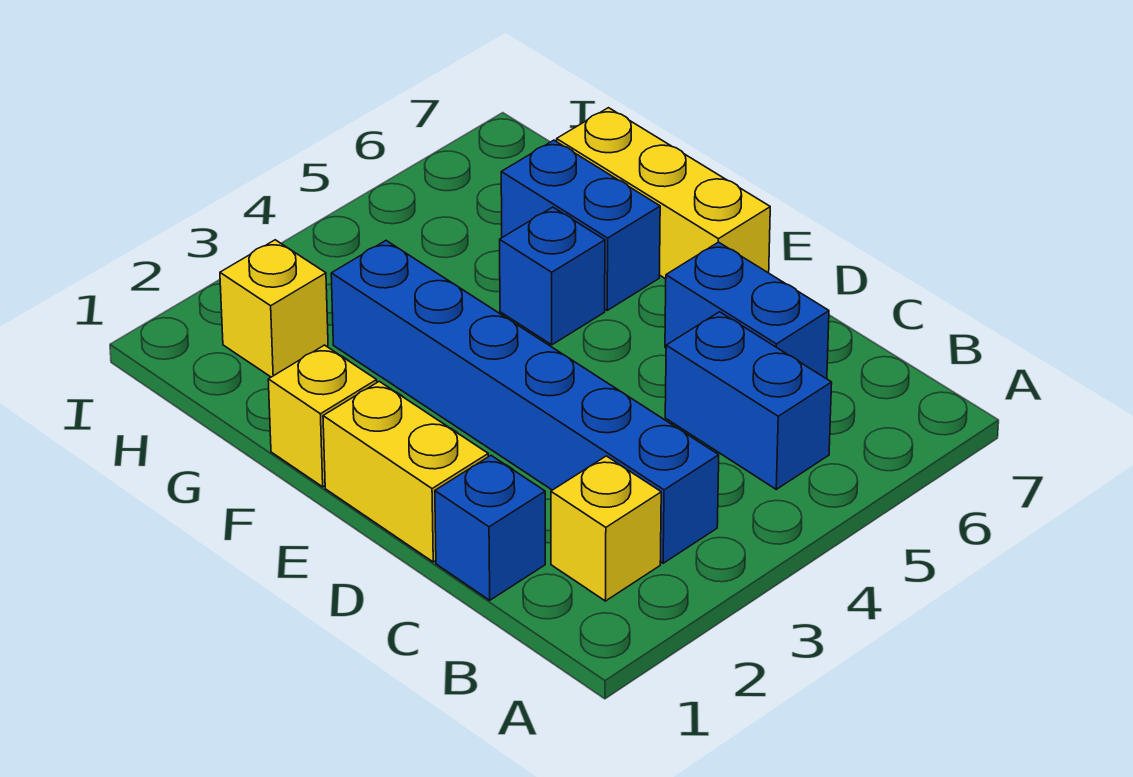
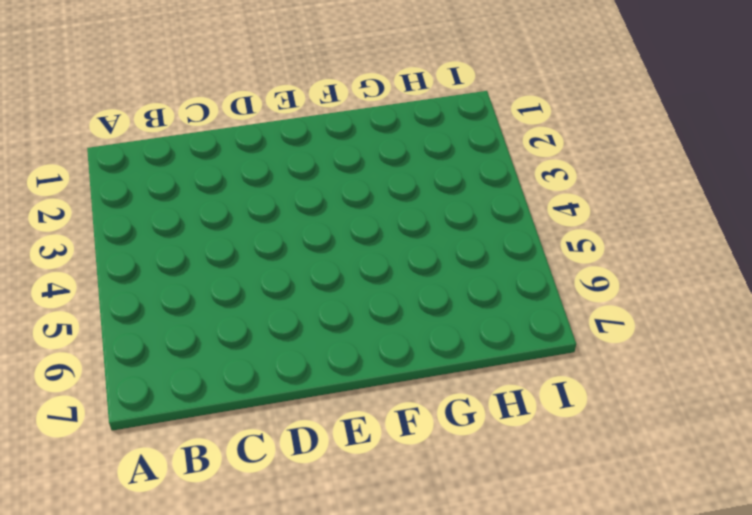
none -> yellow brick B2 level 1
none -> blue brick B3:G3 level 1

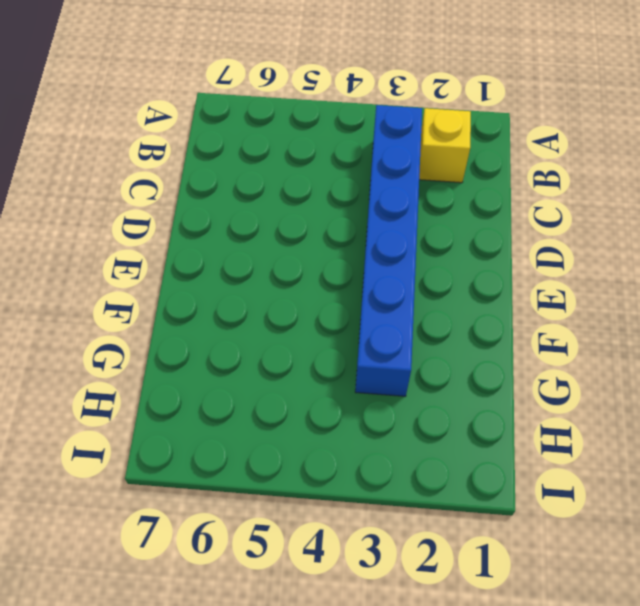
none -> blue brick B5:C5 level 1
none -> blue brick C1 level 1

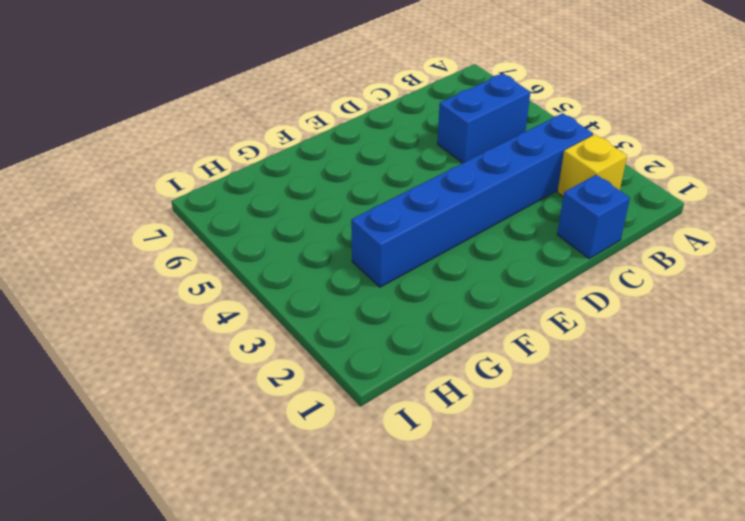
none -> blue brick C6:D6 level 1
none -> yellow brick D1:E1 level 1

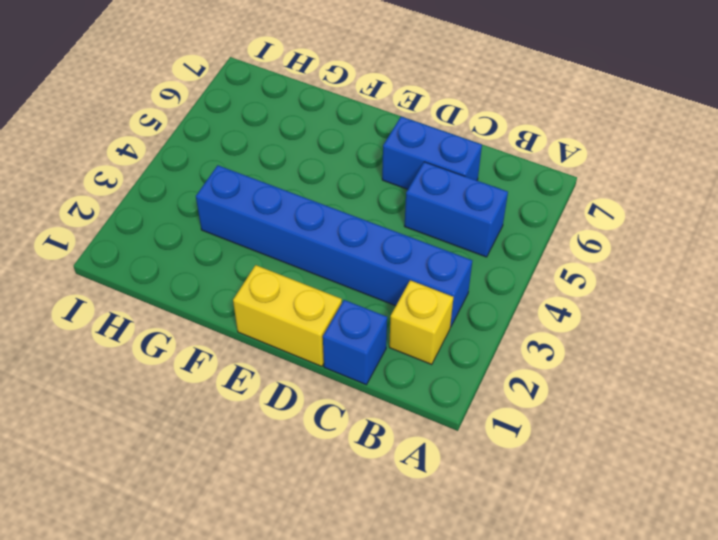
none -> yellow brick E7:G7 level 1
none -> yellow brick F1 level 1

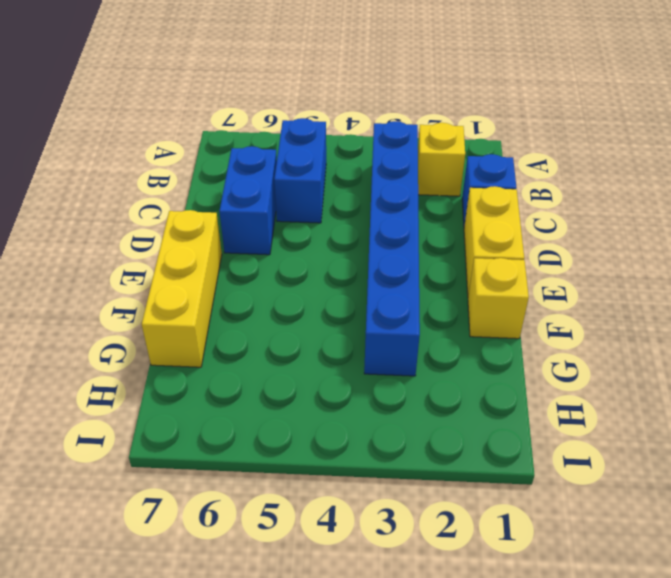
none -> blue brick F5 level 1
none -> blue brick F6:G6 level 1

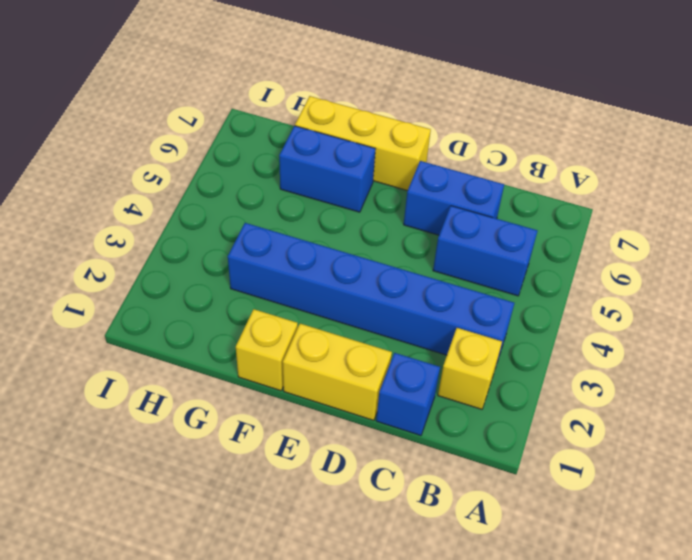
none -> blue brick F5 level 1
none -> yellow brick H2 level 1

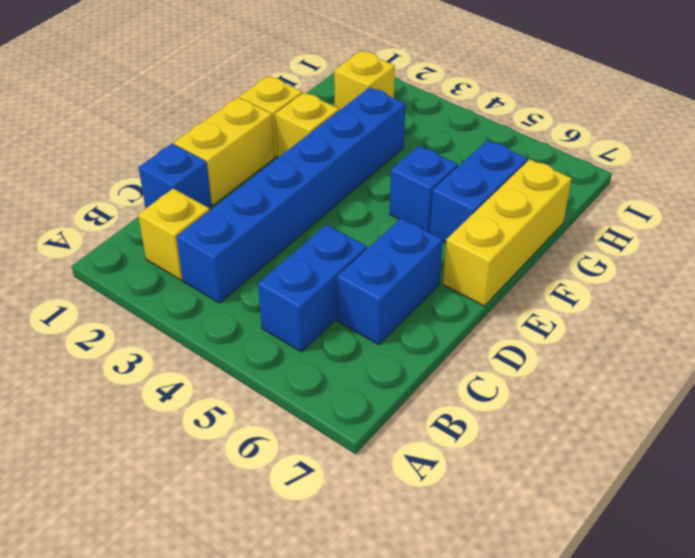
yellow brick F2 level 1 -> none

